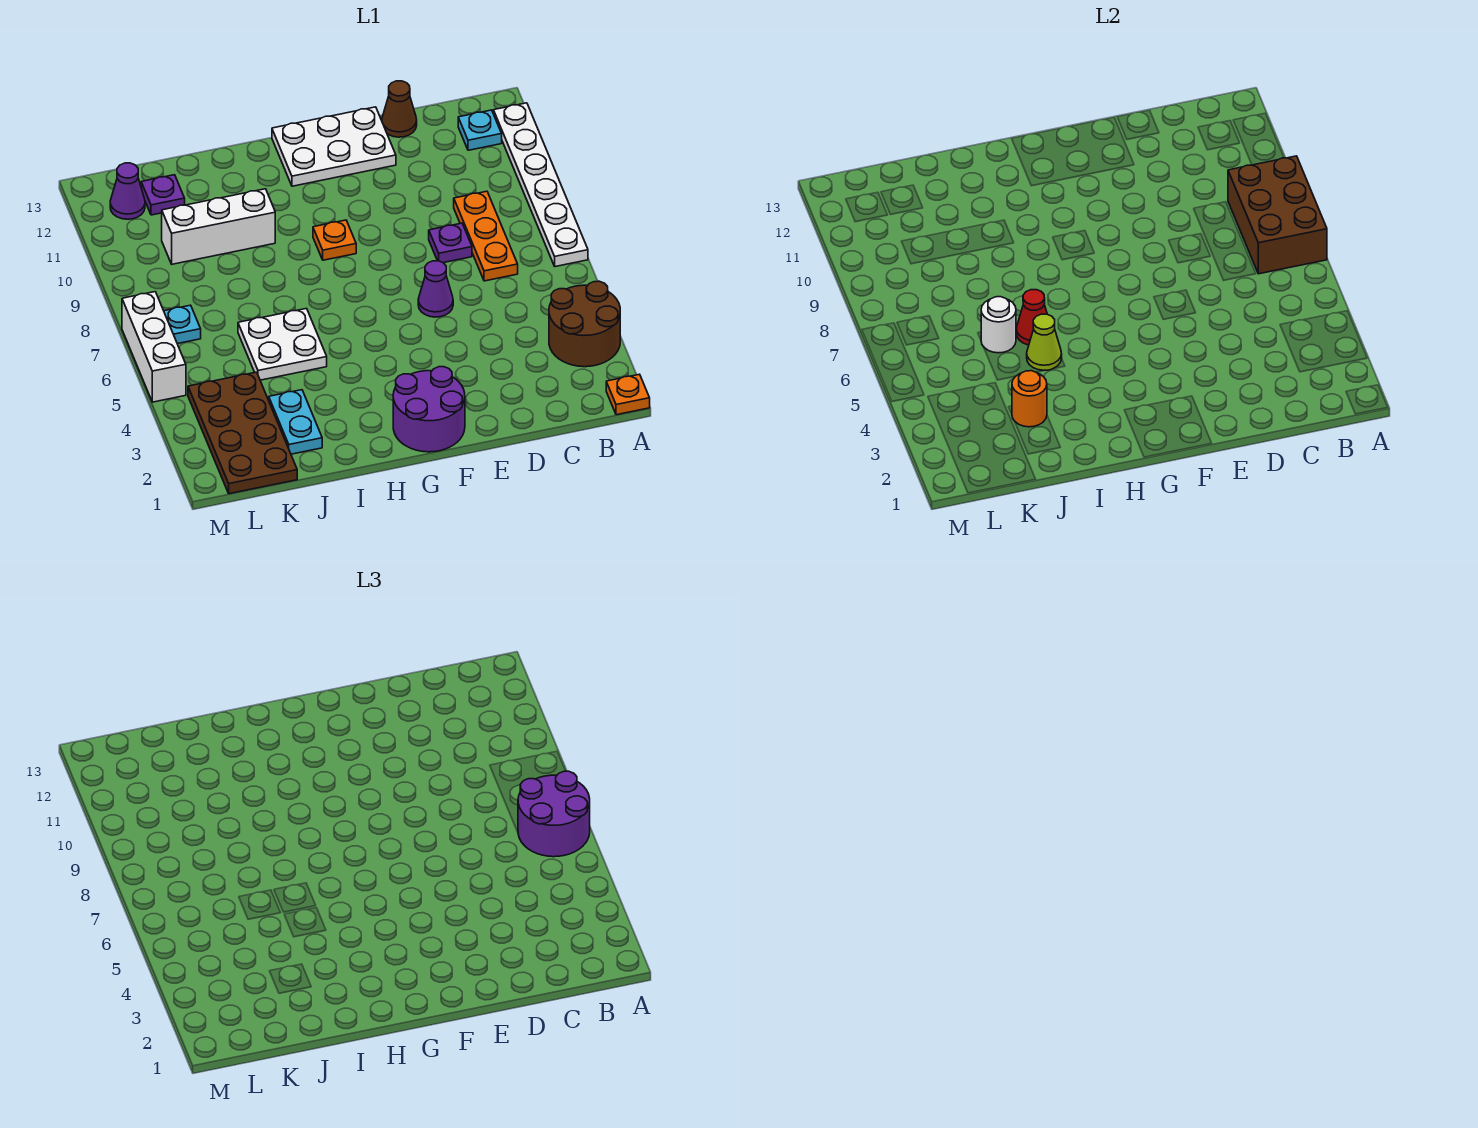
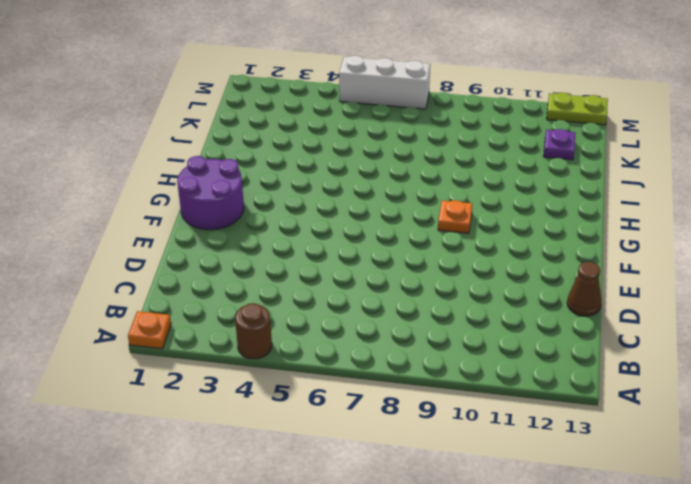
brown round brick A4 level 1 -> brown round brick A3:B4 level 1
lime plate M12:M13 level 1 -> none
none -> white plate A7:A12 level 1
none -> cyan plate B12 level 1
none -> orange plate C7:C9 level 1

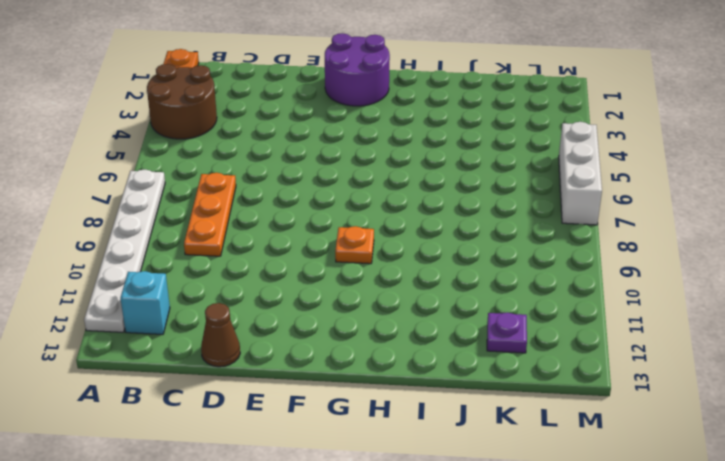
cyan brick B12 level 1 -> cyan plate B12 level 1
none -> purple plate D8 level 1
none -> purple cone E6 level 1
none -> white plate E12:G13 level 1

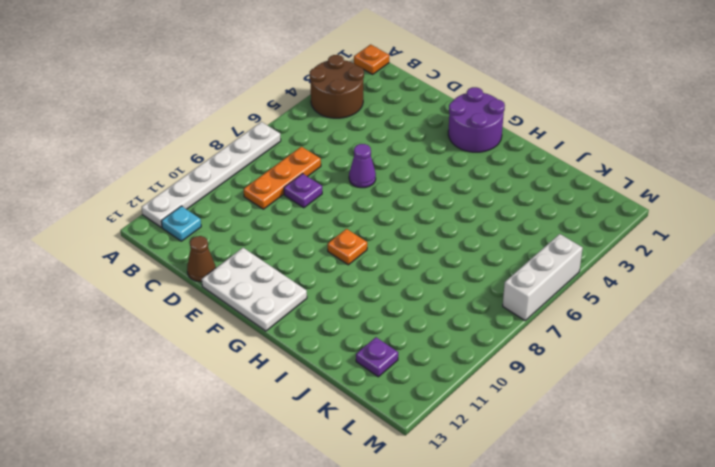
none -> white plate I5:J6 level 1
none -> white brick I10:K10 level 1
none -> cyan plate J2:J3 level 1

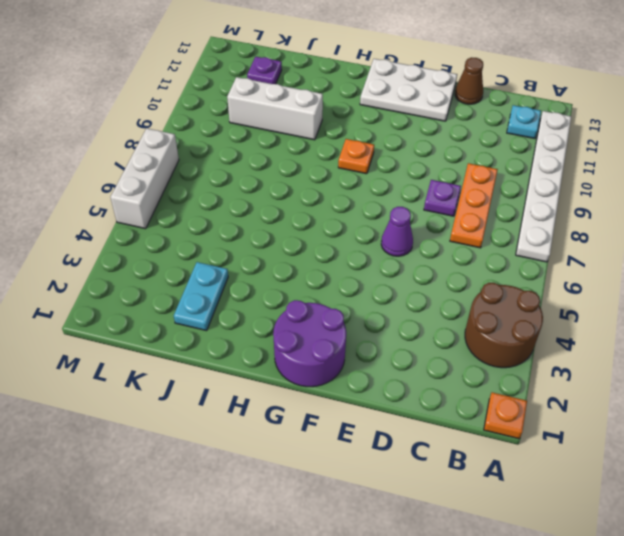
none -> white plate I5:J6 level 1
none -> brown plate K1:L4 level 1
none -> cyan plate L7 level 1

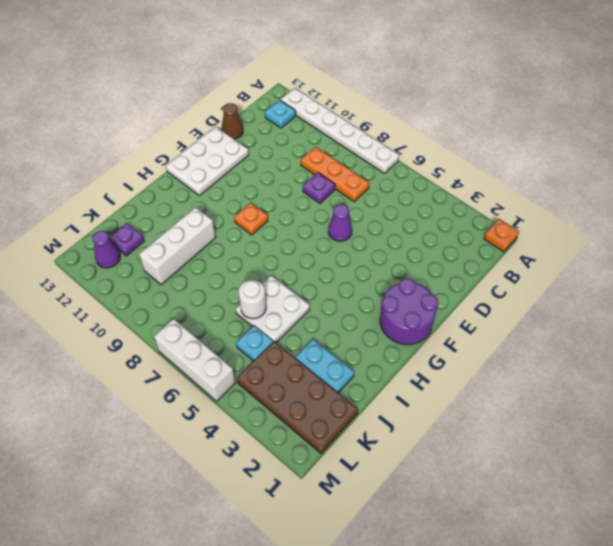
cyan plate K5 level 1 -> cyan plate L7 level 1
none -> brown round brick A3:B4 level 1
none -> brown brick A7:B9 level 2
none -> lime cone I5 level 2

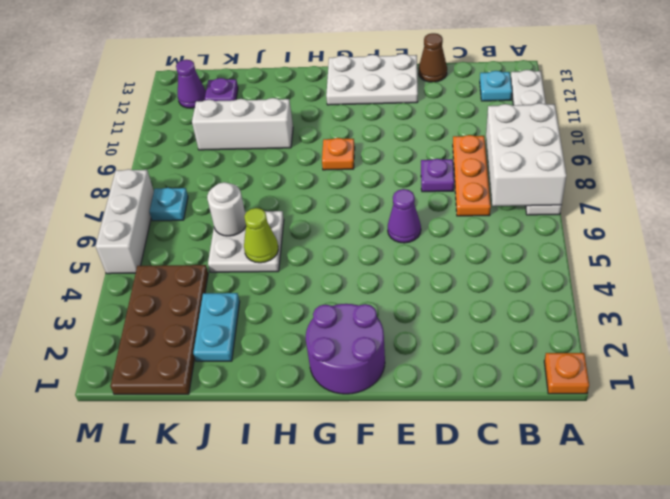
white brick A7:B9 level 2 -> brown brick A7:B9 level 2
none -> brown round brick A3:B4 level 1
none -> red cone I6 level 2
none -> orange round brick J3 level 2

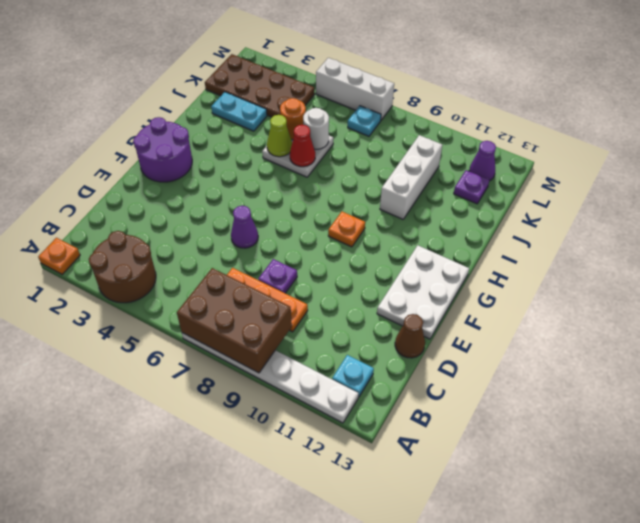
orange round brick J5 level 2 -> orange round brick J3 level 2
none -> purple round brick A6:B7 level 3

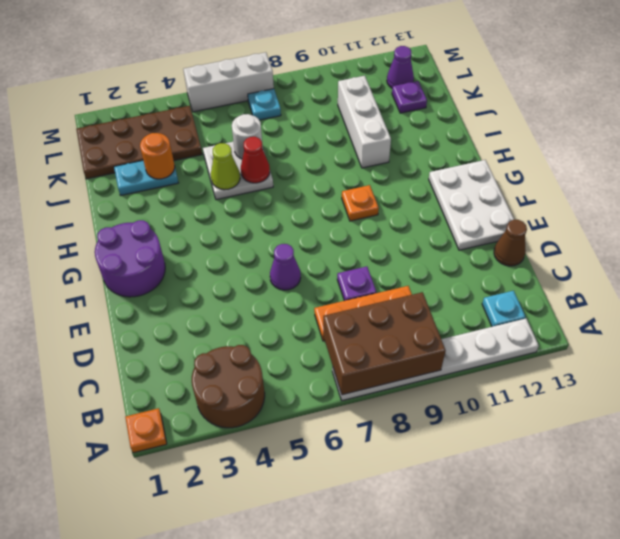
none -> purple round brick A6:B7 level 3

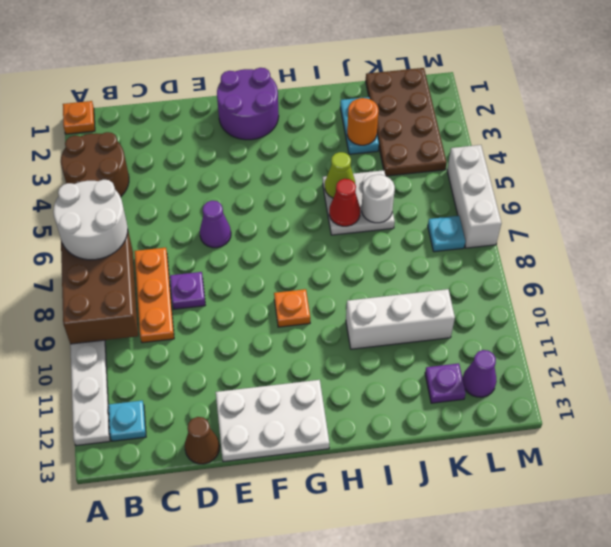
white round brick A6:B7 level 3 -> purple round brick A6:B7 level 3

